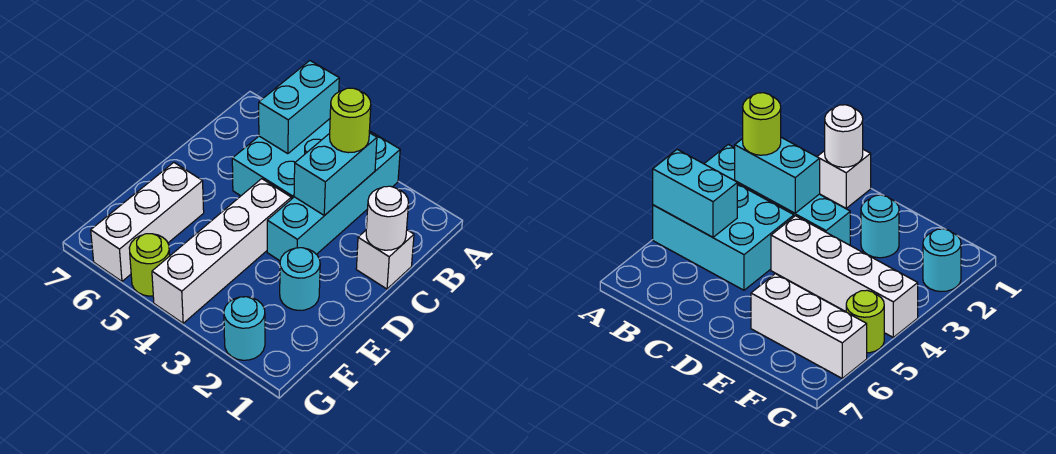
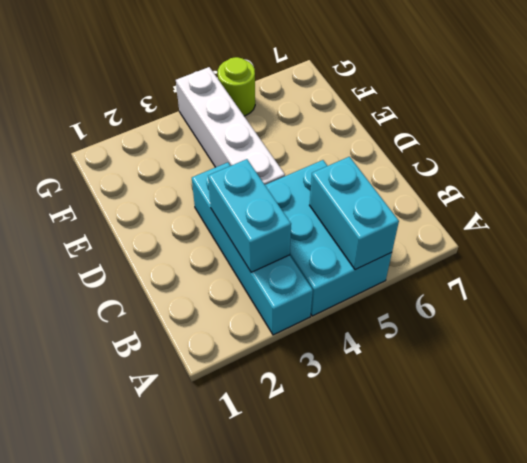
none -> white brick C1 level 1
none -> cyan round brick E2 level 1
none -> white brick E6:G6 level 1

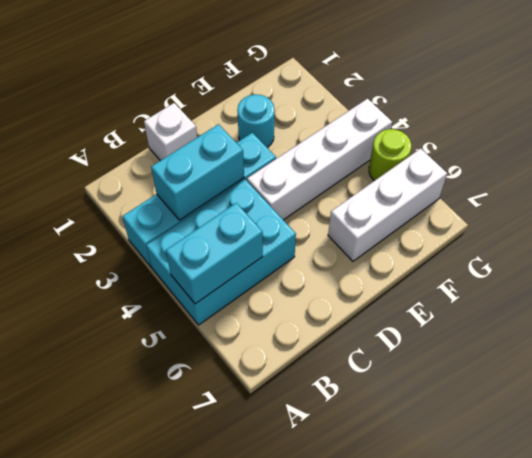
none -> cyan round brick G2 level 1
none -> white round brick C1 level 2
none -> lime round brick B3 level 3

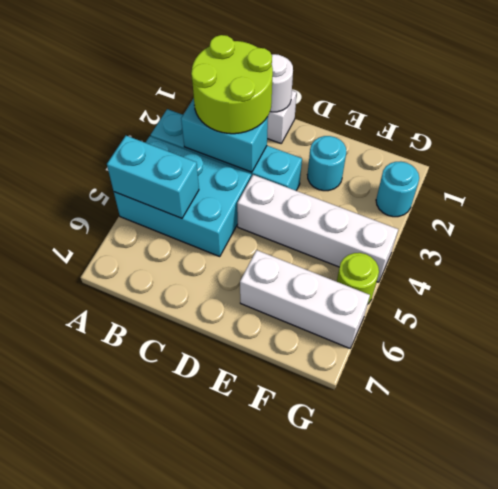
lime round brick B2:C3 level 3 -> lime round brick B3 level 3

